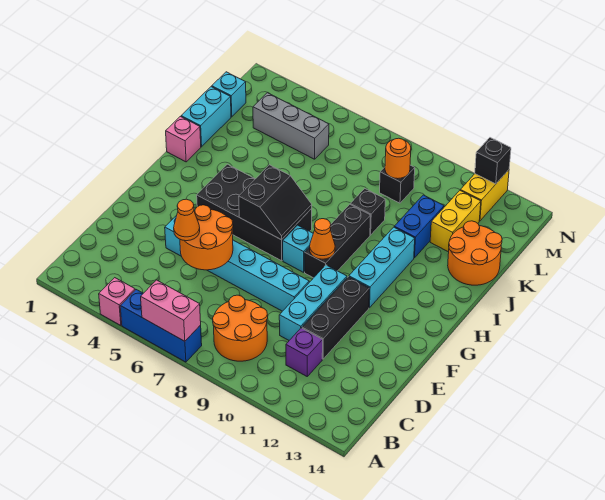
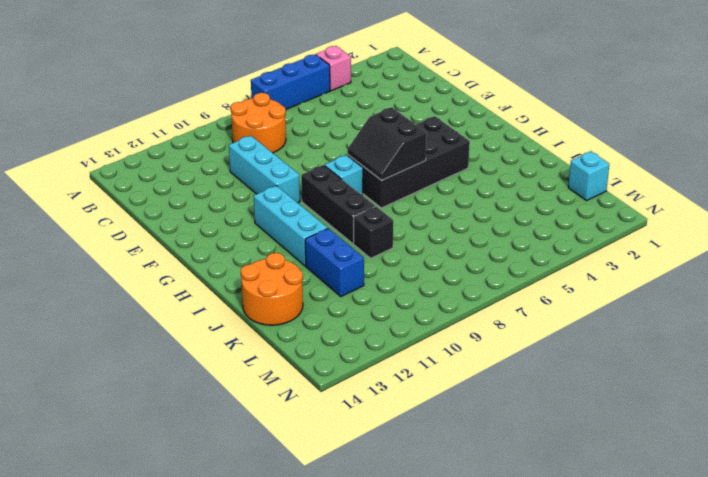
none -> purple brick C11 level 1
none -> black brick D11:F11 level 1
none -> cyan brick E4:E9 level 1

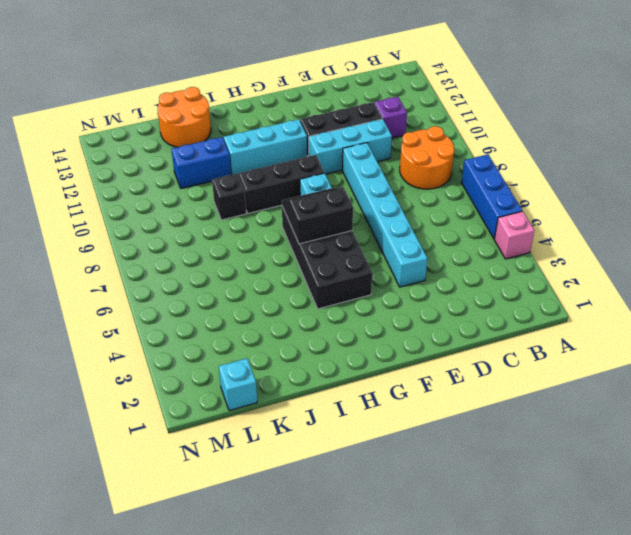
none -> pink brick I1 level 1
none -> cyan brick J1:K1 level 1
none -> yellow brick K12:L12 level 1

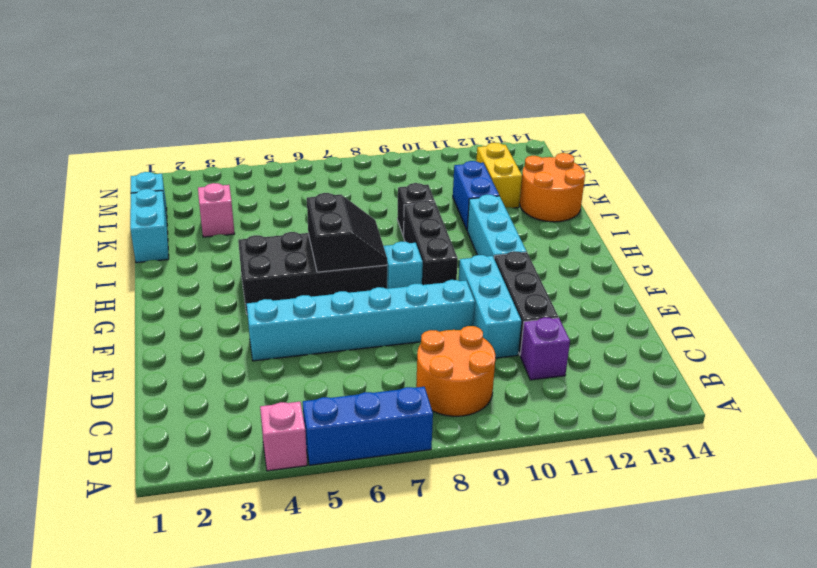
pink brick K3 level 1 -> pink brick I1 level 1
none -> grey brick L3:L5 level 1
none -> black brick L9 level 1
none -> yellow brick M12:N12 level 1

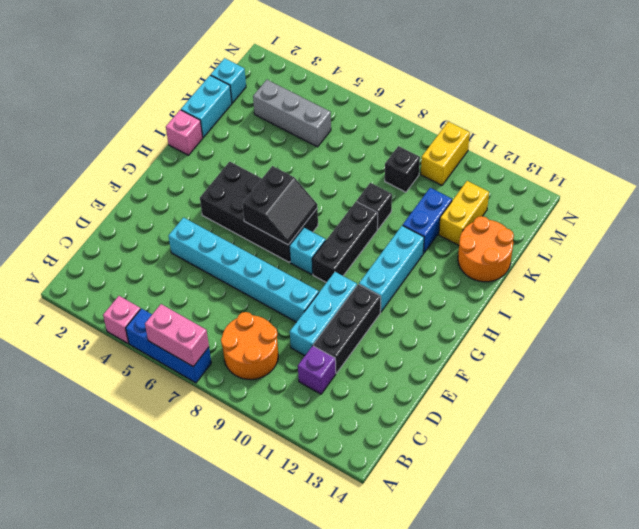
yellow brick M10:N10 level 1 -> yellow brick M12:N12 level 1
none -> orange round brick D5:E6 level 2
none -> orange cone G9 level 2
none -> orange round brick L9 level 2

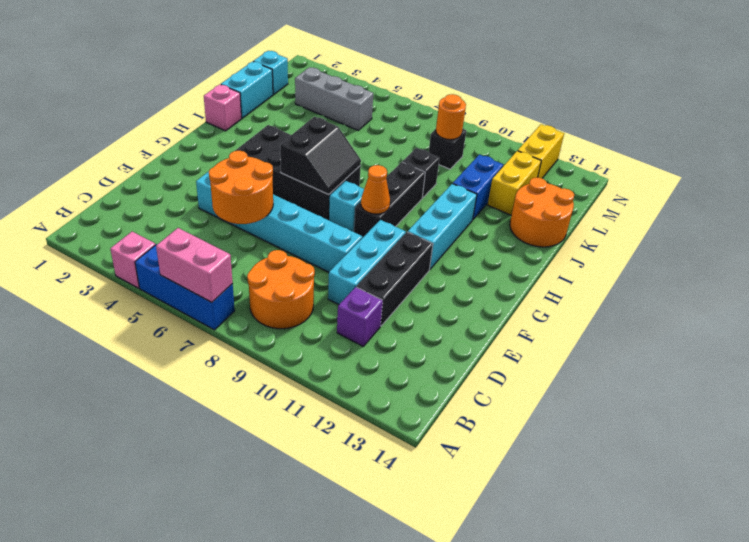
none -> black brick N12 level 2
none -> orange cone D5 level 3

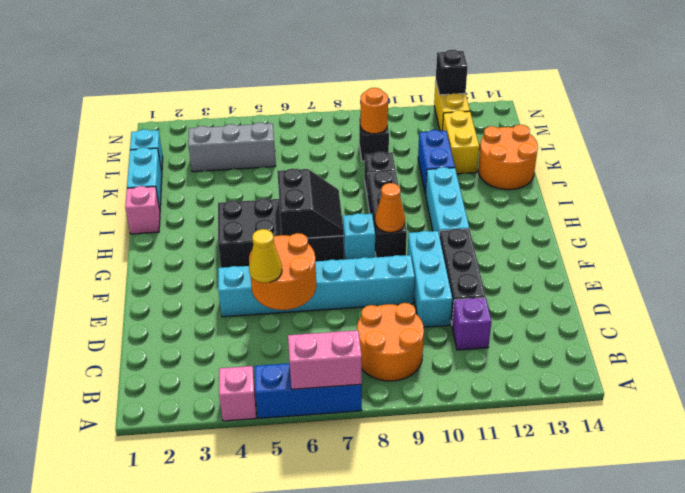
yellow cone D5 level 3 -> orange cone D5 level 3

